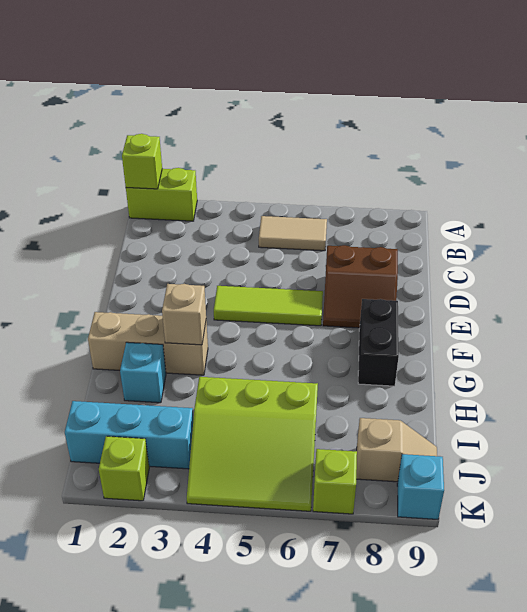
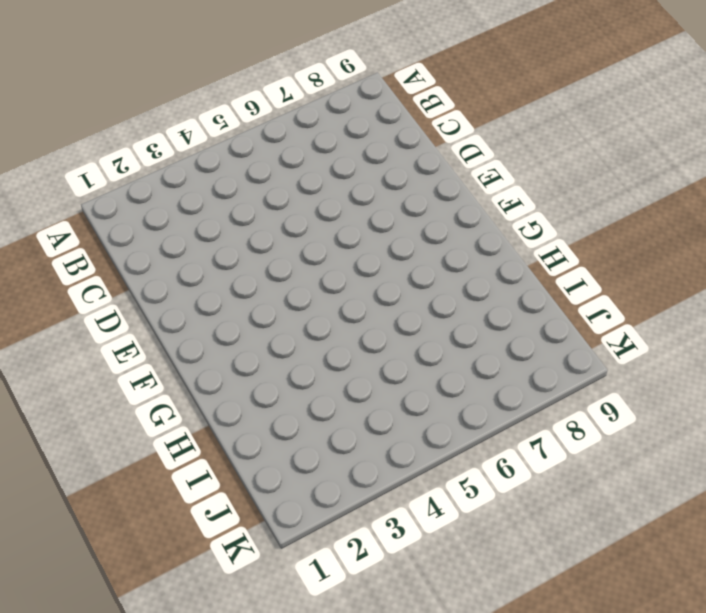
none -> lime brick A1:A2 level 1
none -> tan tile B5:B6 level 1
none -> brown slope D7:E8 level 1 top D

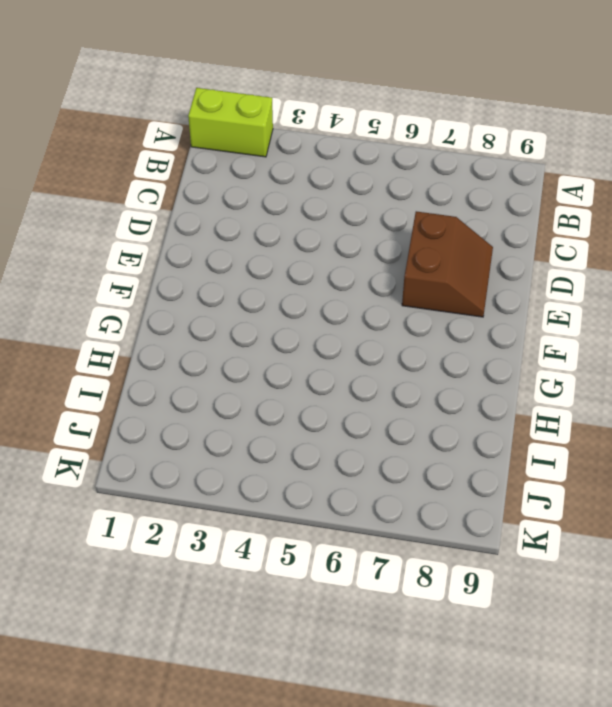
brown slope D7:E8 level 1 top 7 -> brown slope D7:E8 level 1 top D
none -> tan tile B5:B6 level 1
none -> lime tile E4:E6 level 1
none -> black brick F8:G8 level 1

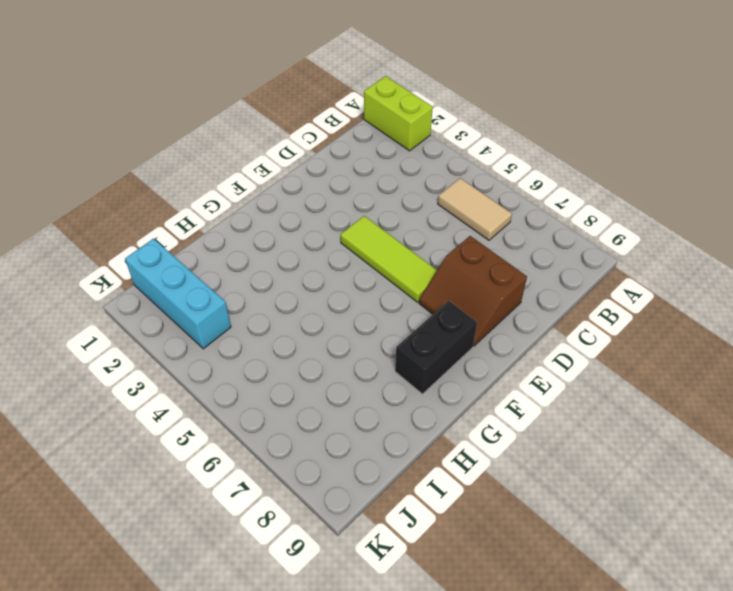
none -> tan brick G1:G3 level 1
none -> cyan brick H2 level 1
none -> lime slope I4:K6 level 1 top I

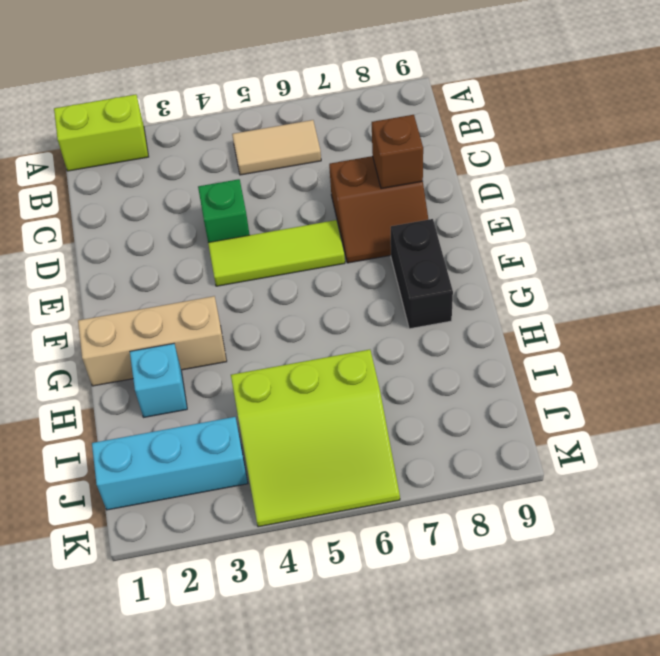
green brick D4 level 1 -> none
brown brick D8 level 2 -> none
none -> tan slope J8:J9 level 1 top 8
none -> lime brick K2 level 1
none -> lime brick K7 level 1

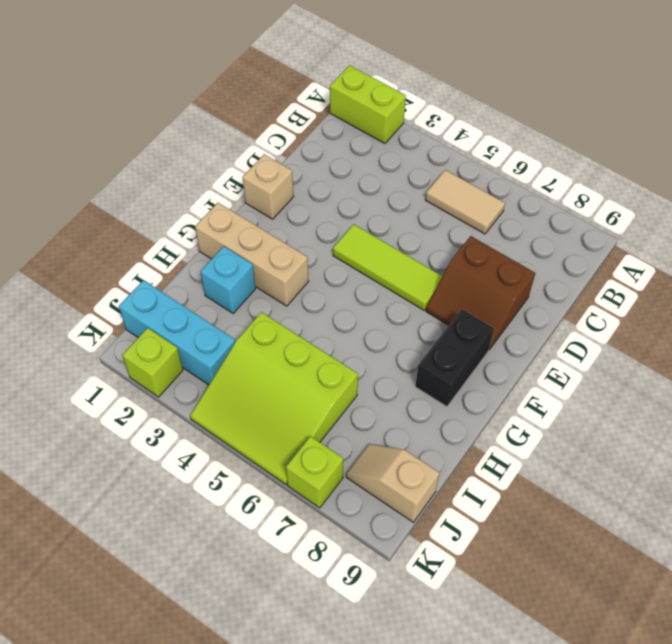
tan brick E1 level 1 -> tan brick G3 level 2
tan slope J8:J9 level 1 top 9 -> tan slope J8:J9 level 1 top 8
none -> cyan brick K9 level 1
none -> lime brick A1 level 2

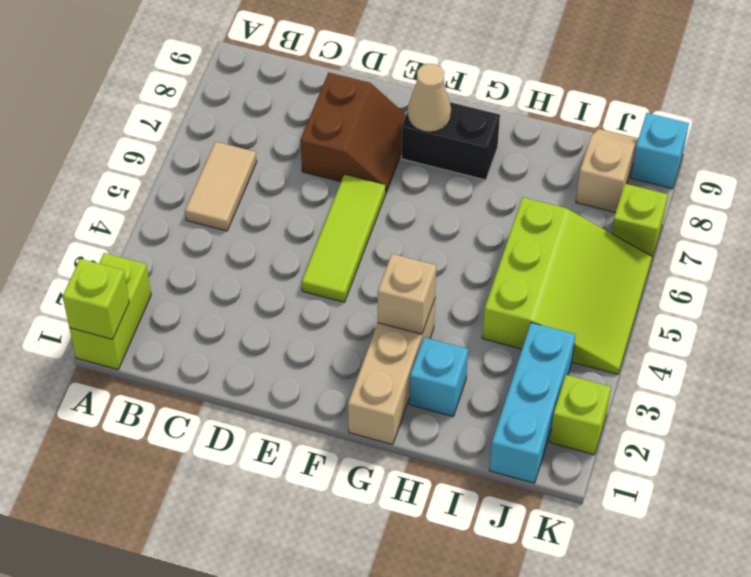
tan cone F8 level 2 -> none

